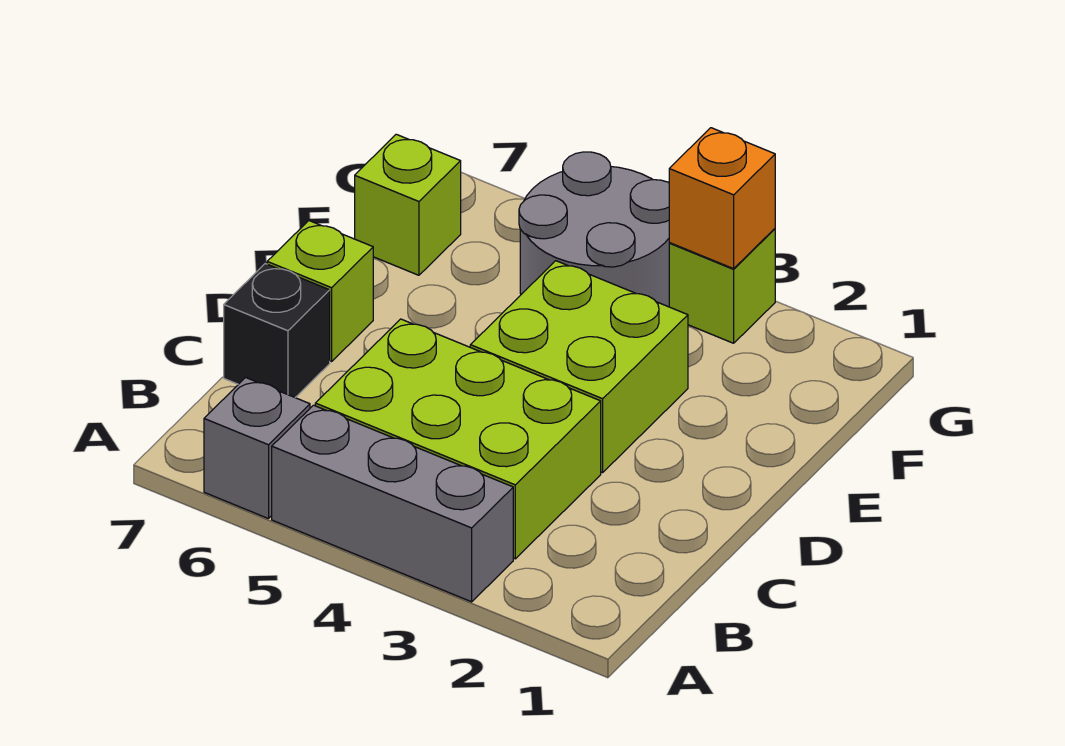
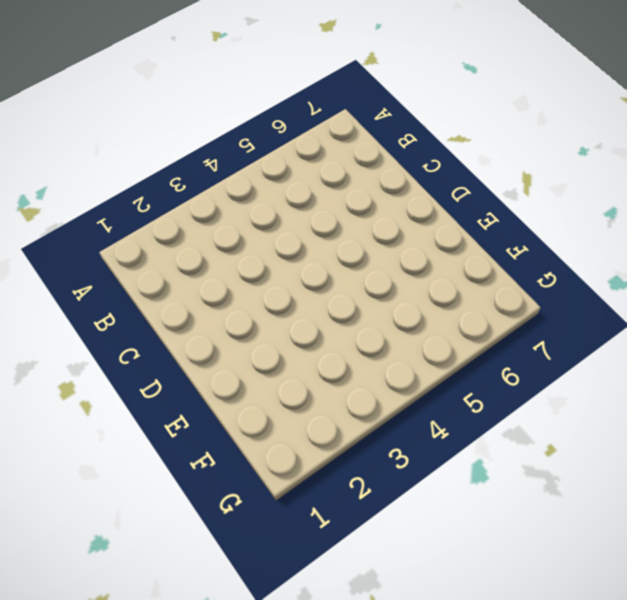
none -> grey brick A3:A5 level 1
none -> grey brick A6 level 1

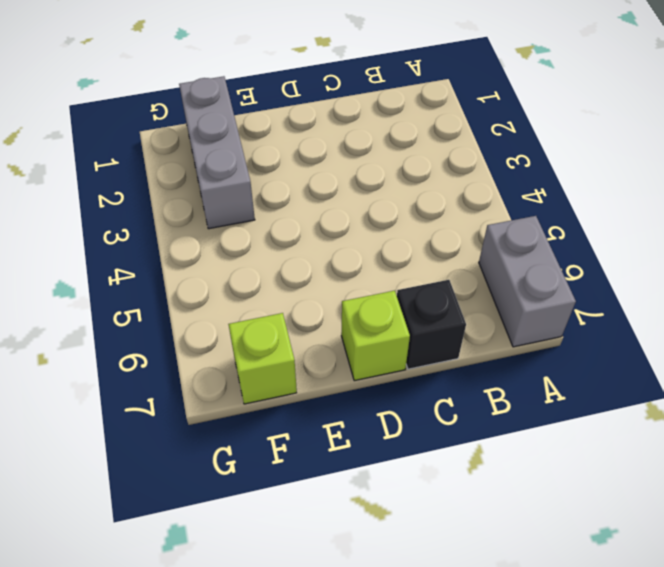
grey brick A6:A7 level 1 -> grey brick A6 level 1
grey brick F1:F3 level 1 -> grey brick A3:A5 level 1
none -> lime brick B3:C5 level 1
none -> lime brick D3:E4 level 1

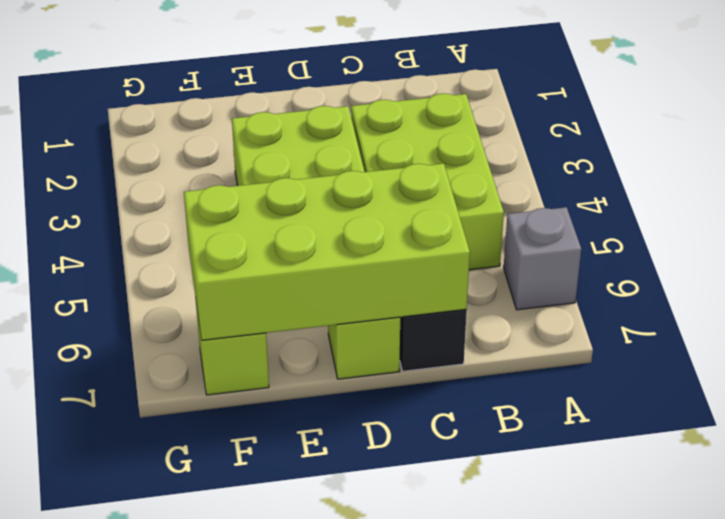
lime brick C6:F7 level 2 -> none
none -> grey brick A3:A5 level 1
none -> grey round brick F4:G5 level 1

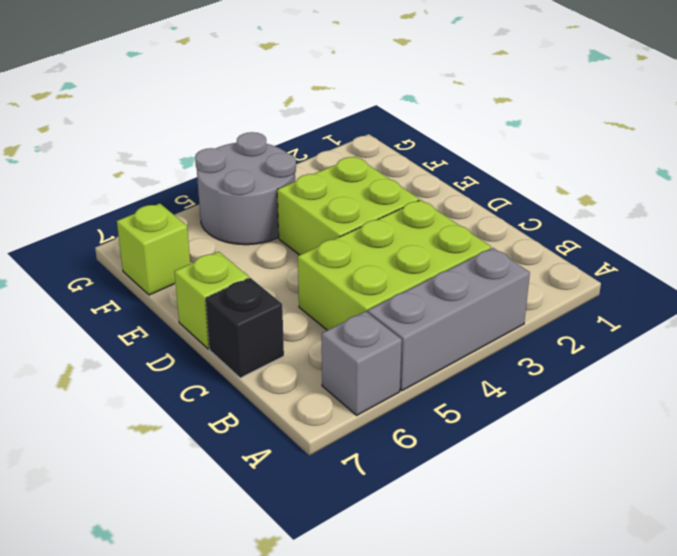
none -> lime brick G3 level 1
none -> orange brick G3 level 2

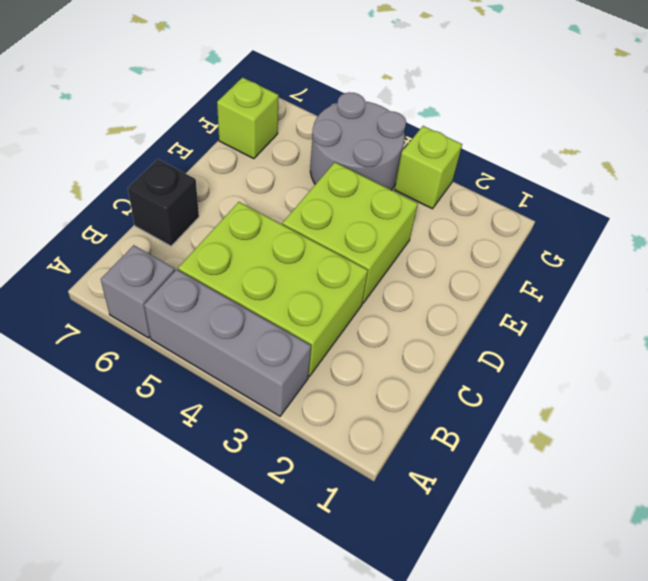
none -> lime brick D7 level 1
none -> orange brick G3 level 2

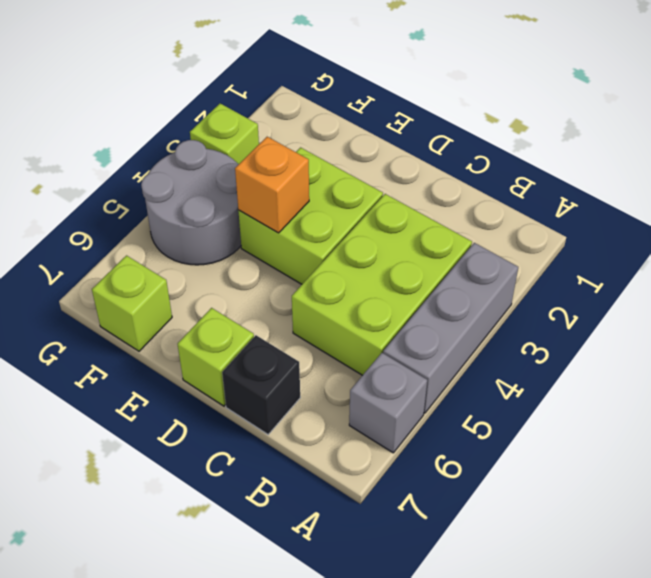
orange brick E4 level 2 -> orange brick G3 level 2

